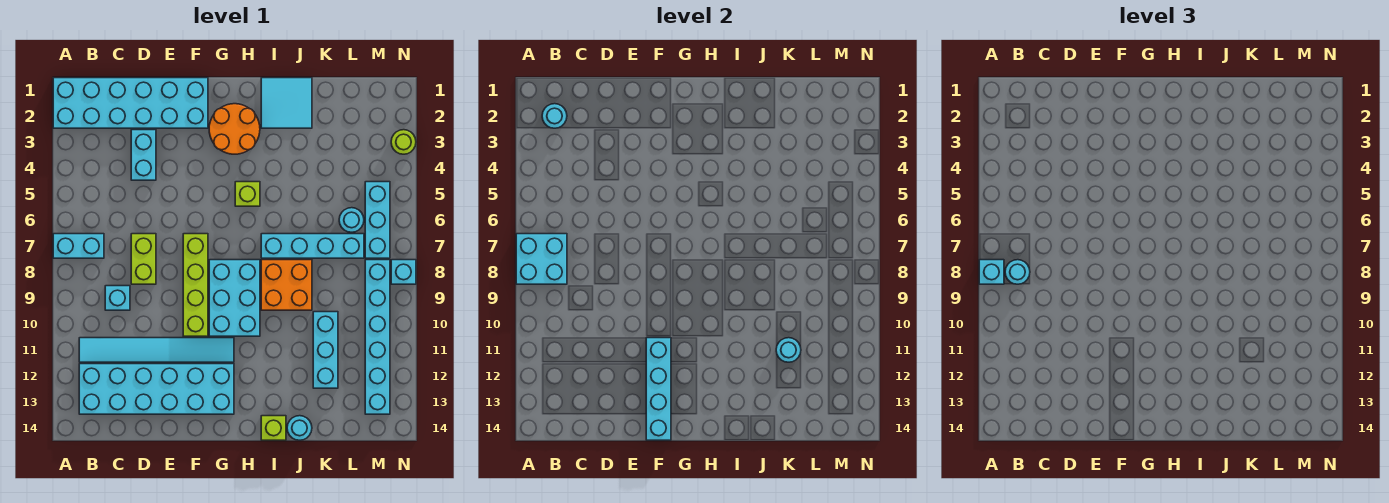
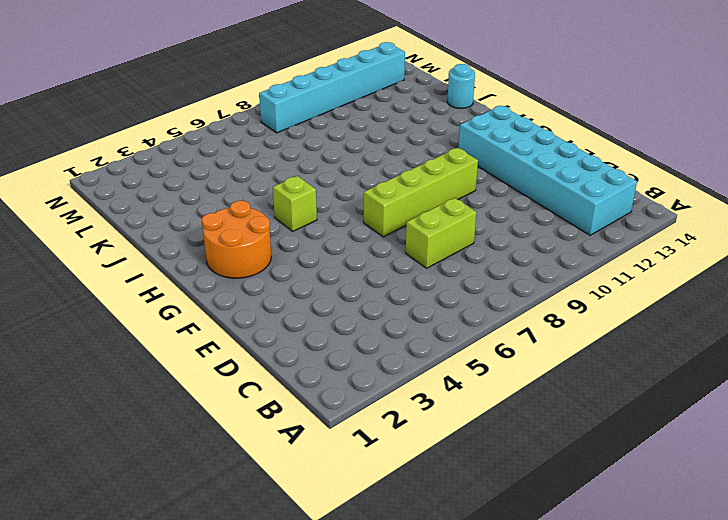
none -> cyan brick A1:F2 level 1
none -> cyan brick A7:B7 level 1
none -> cyan tile B11:G11 level 1

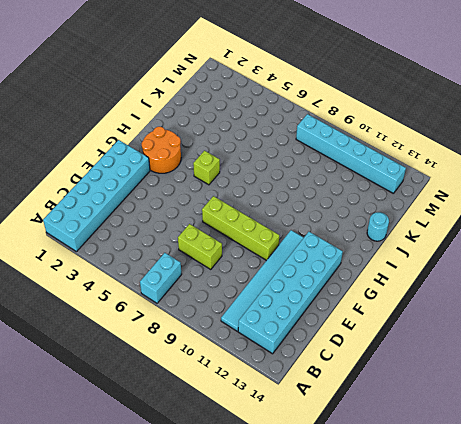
none -> cyan brick C9 level 1
none -> cyan brick D3:D4 level 1
none -> cyan brick G8:H10 level 1

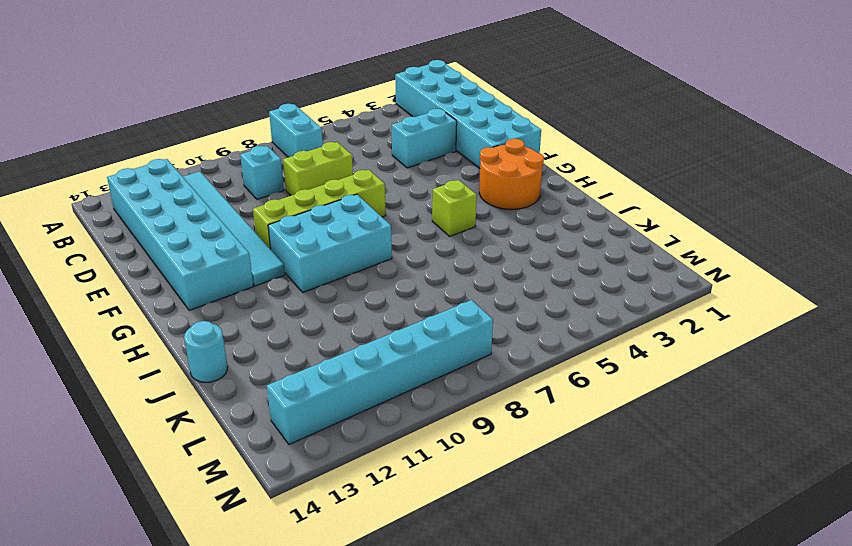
none -> cyan tile I1:J2 level 1
none -> cyan brick I7:L7 level 1
none -> orange brick I8:J9 level 1

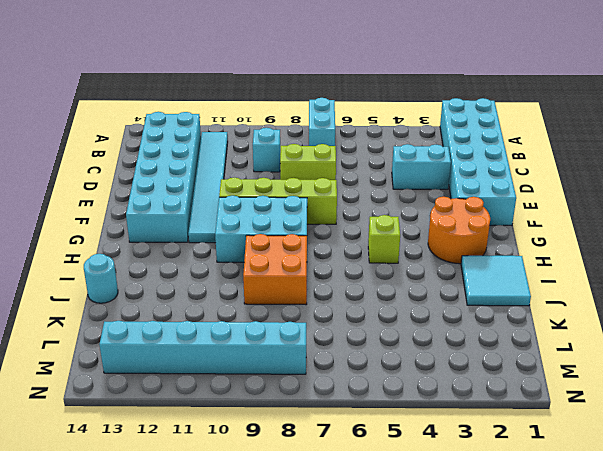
none -> cyan brick I7:L7 level 1
none -> lime brick I14 level 1
none -> cyan brick K10:K12 level 1

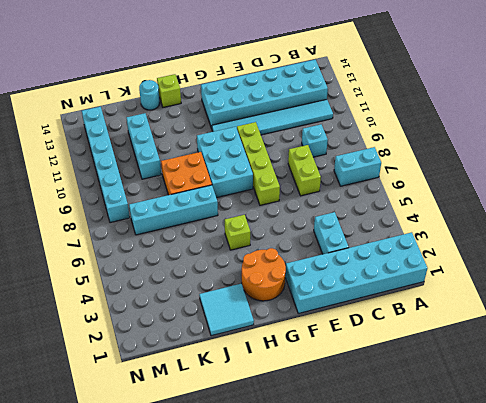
none -> cyan round brick L6 level 1
none -> cyan brick M5:M7 level 1
none -> lime round brick N3 level 1

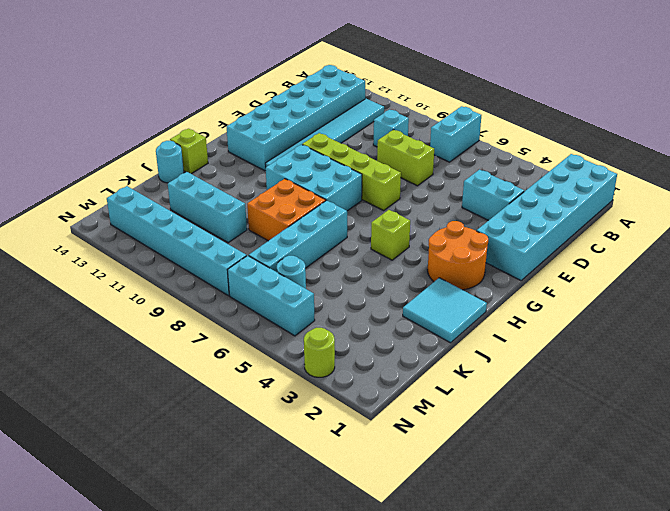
none -> cyan brick N8 level 1
none -> cyan brick A7:B8 level 2
none -> cyan round brick B2 level 2

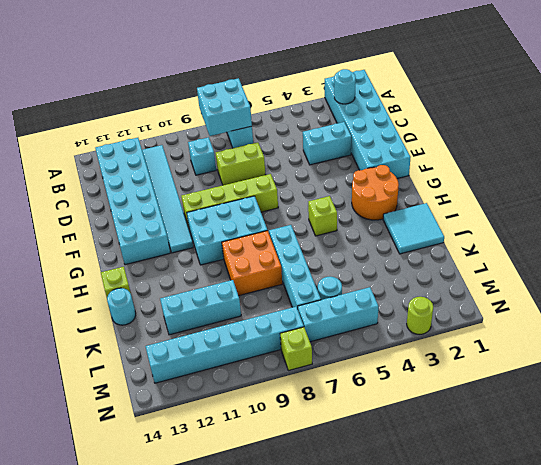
lime brick N8 level 1 -> cyan brick N8 level 1
none -> cyan brick F11:F14 level 2
none -> cyan round brick K11 level 2
none -> cyan brick A8 level 3

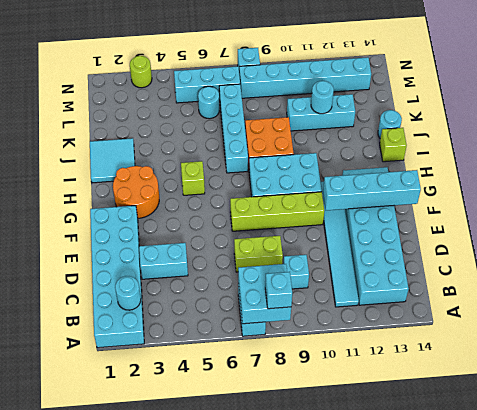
none -> cyan round brick B8 level 3

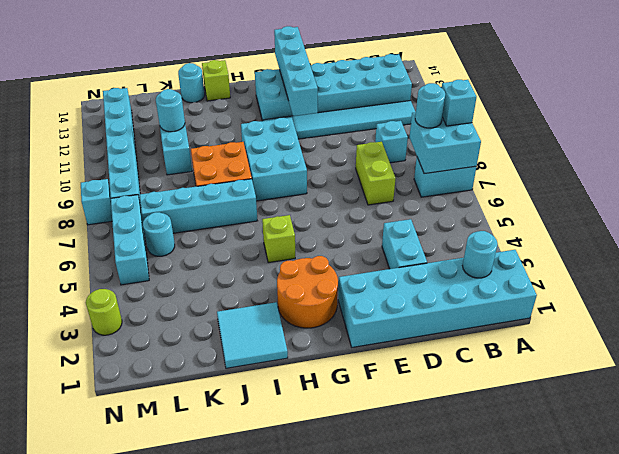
none -> lime brick F7:F10 level 1

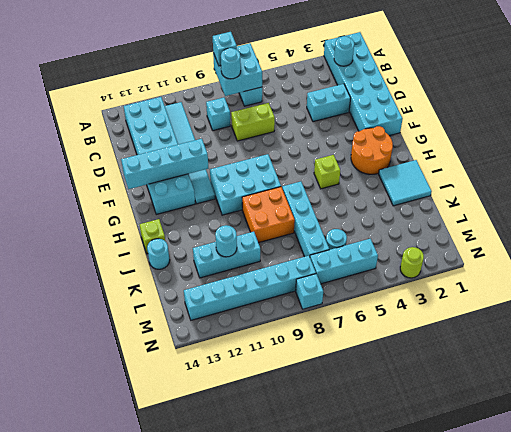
none -> lime brick F7:F10 level 1

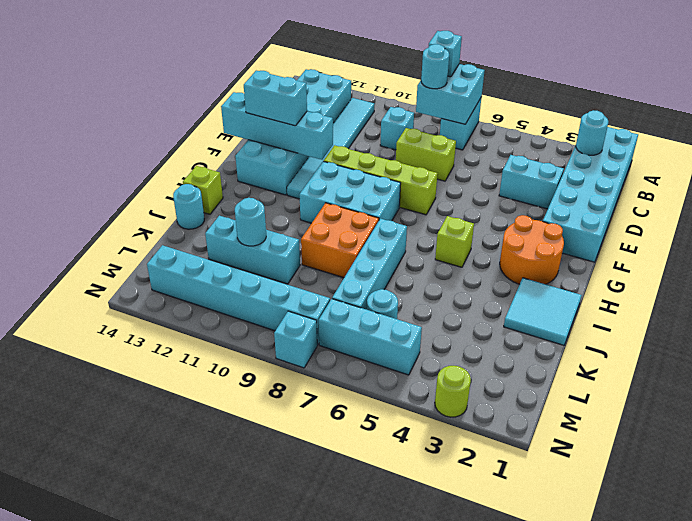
cyan brick F12:F13 level 3 -> none

